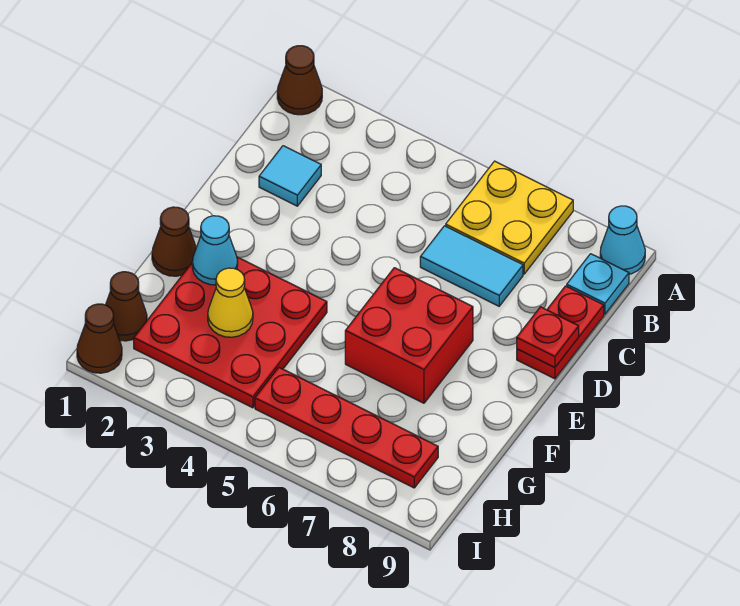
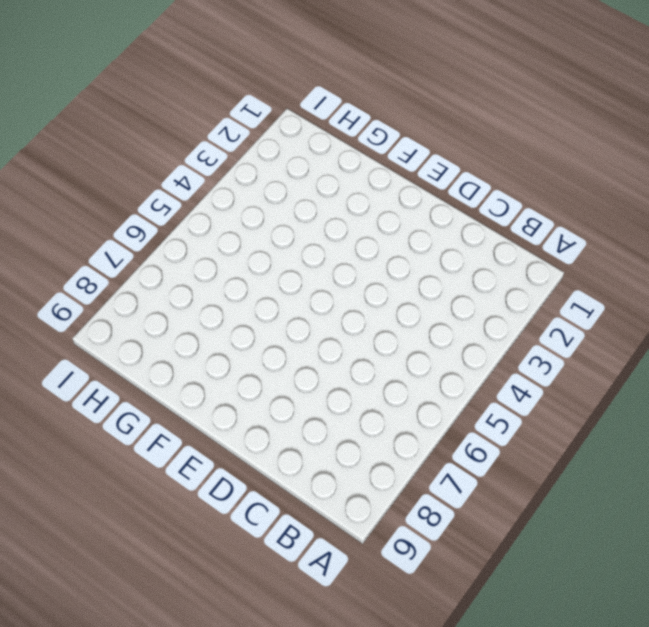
none -> brown cone A1 level 1
none -> yellow plate A6:B7 level 1
none -> cyan cone A9 level 1

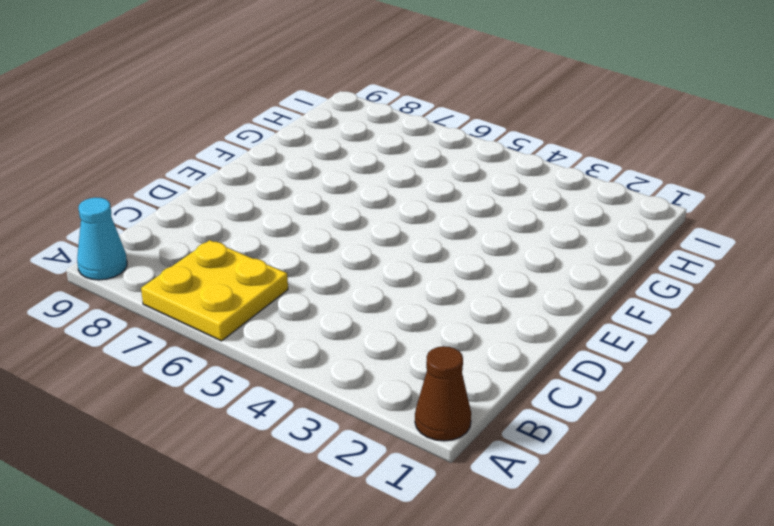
none -> cyan plate B9 level 1
none -> cyan tile C2 level 1
none -> cyan tile C6:C7 level 1

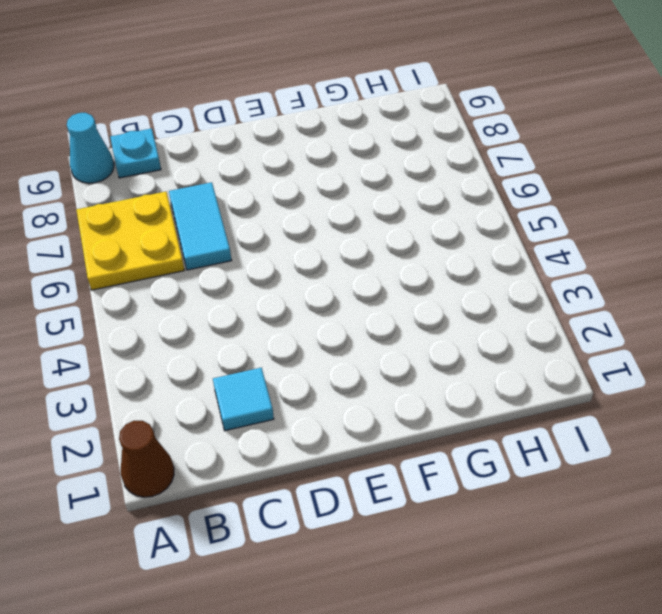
none -> red plate C9:D9 level 1
none -> red brick E6:F7 level 1
none -> brown cone F1 level 1

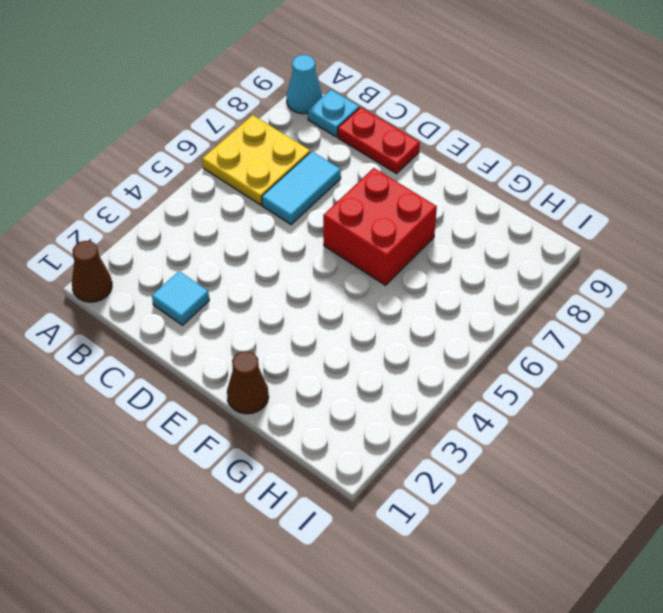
none -> red plate F2:H4 level 1
none -> brown cone H1 level 1
none -> red plate H5:H8 level 1

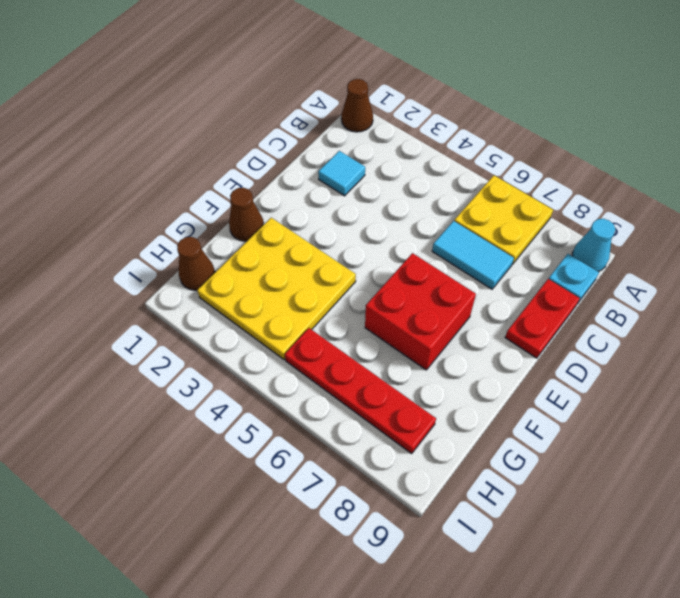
yellow plate F2:H4 level 1 -> red plate F2:H4 level 1
none -> brown cone I1 level 1
none -> red plate D9 level 2
none -> cyan cone F2 level 2

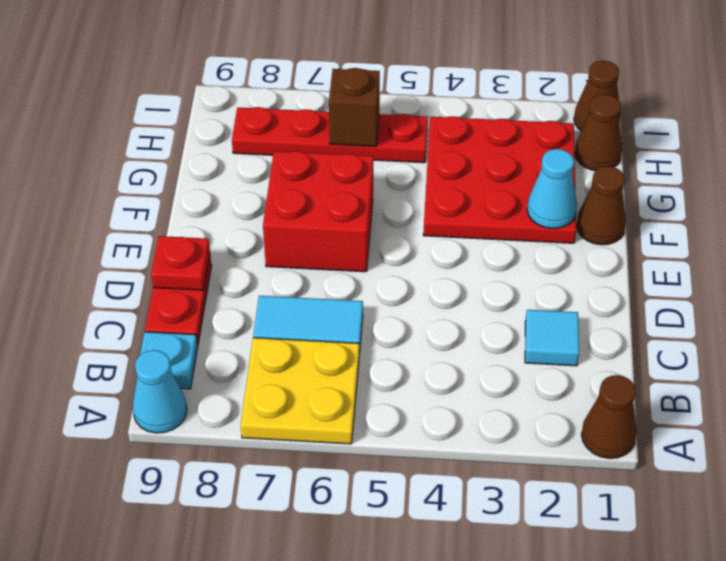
brown brick H6 level 2 -> none
none -> yellow cone G3 level 2

